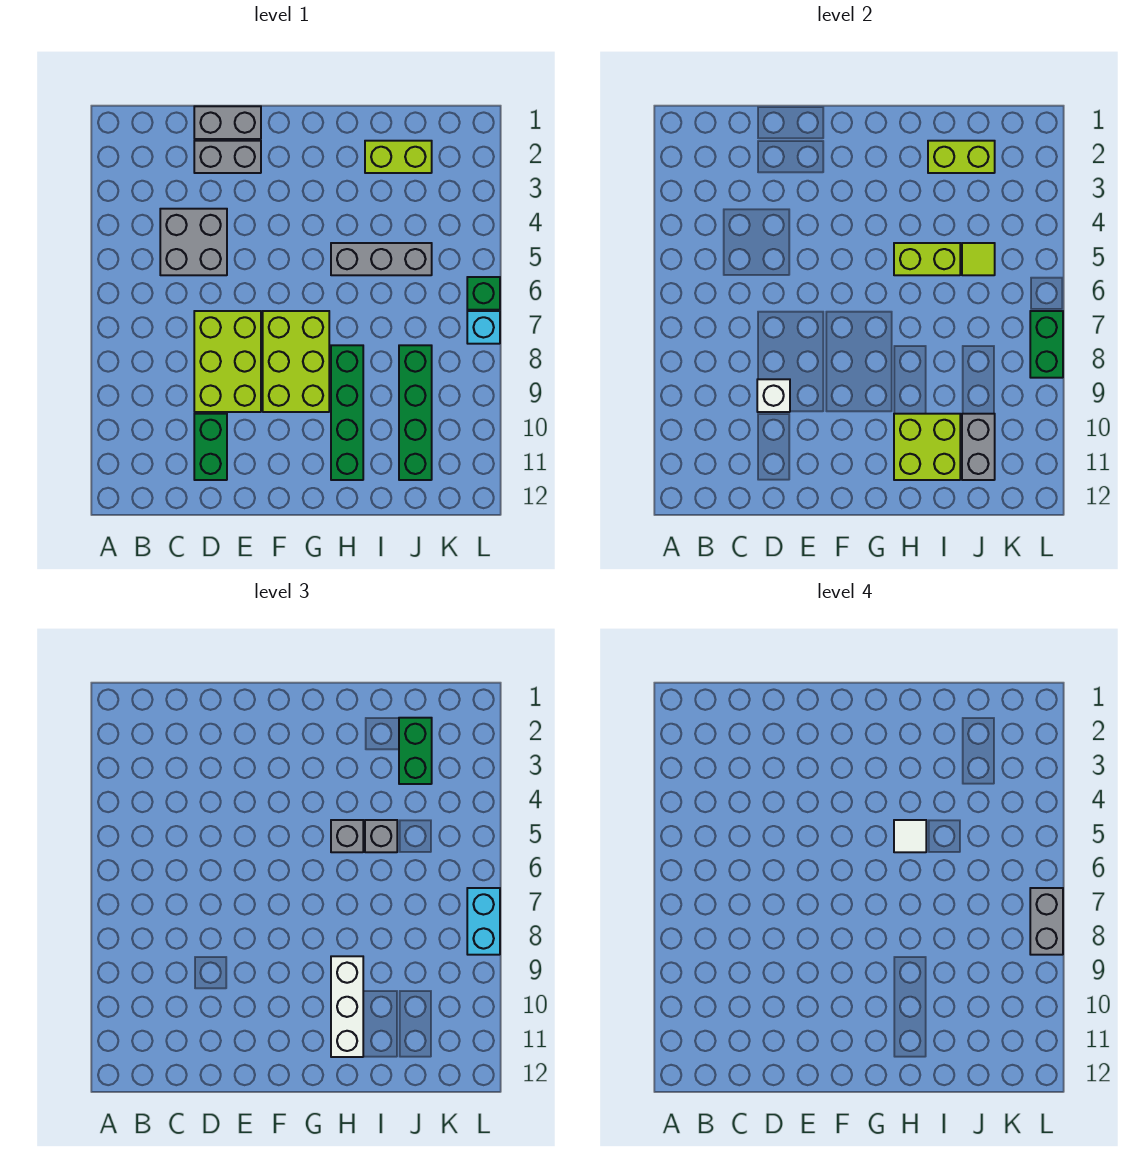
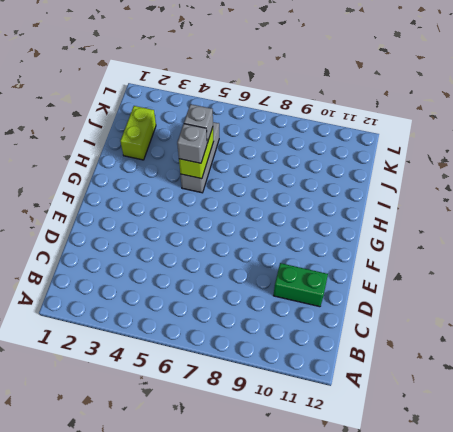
none -> grey brick C4:D5 level 1
none -> grey brick D1:E1 level 1
none -> grey brick D2:E2 level 1

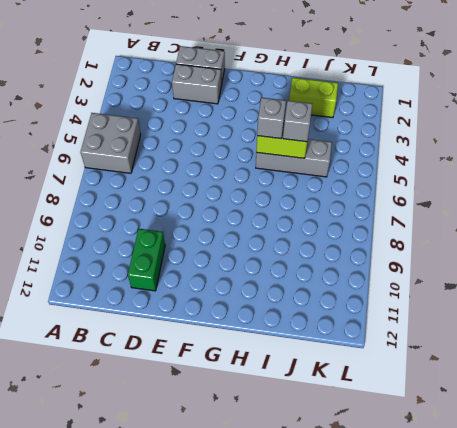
grey brick A5:B6 level 1 -> grey brick C4:D5 level 1
none -> lime brick D7:E9 level 1
none -> lime brick F7:G9 level 1
none -> green brick H8:H11 level 1

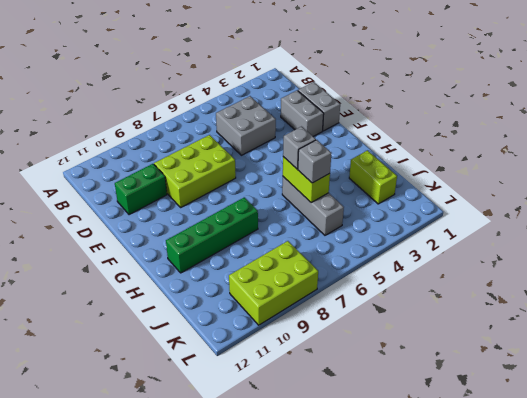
lime brick K8:L10 level 1 -> lime brick F7:G9 level 1
none -> green brick J8:J11 level 1
none -> green brick L6 level 1
none -> cyan brick L7 level 1

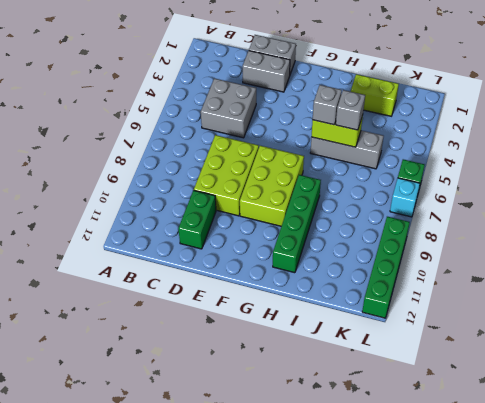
green brick L9:L12 level 1 -> green brick J8:J11 level 1
none -> white brick D9 level 2
none -> lime brick H10:I11 level 2
none -> lime brick I2:J2 level 2

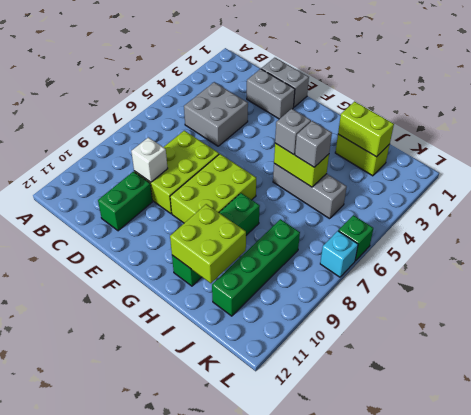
none -> lime tile J5 level 2
none -> grey brick J10:J11 level 2
none -> green brick L7:L8 level 2

